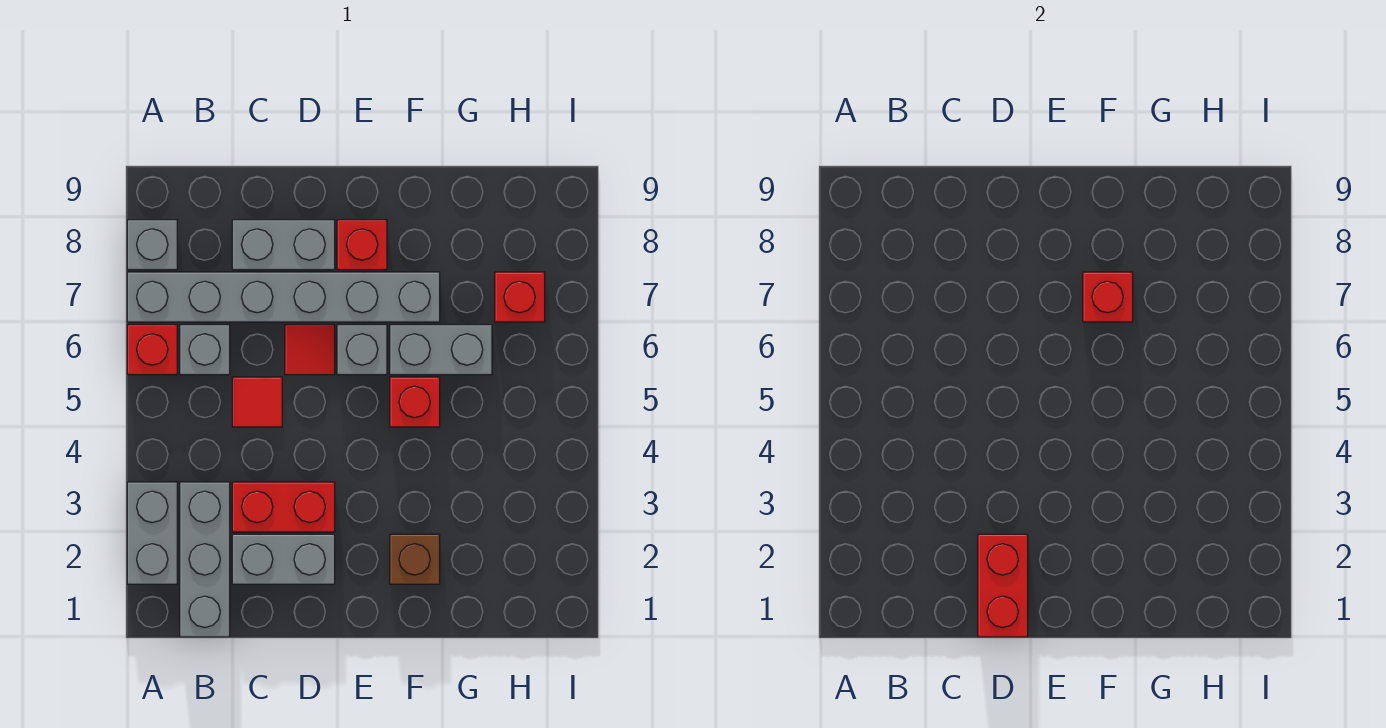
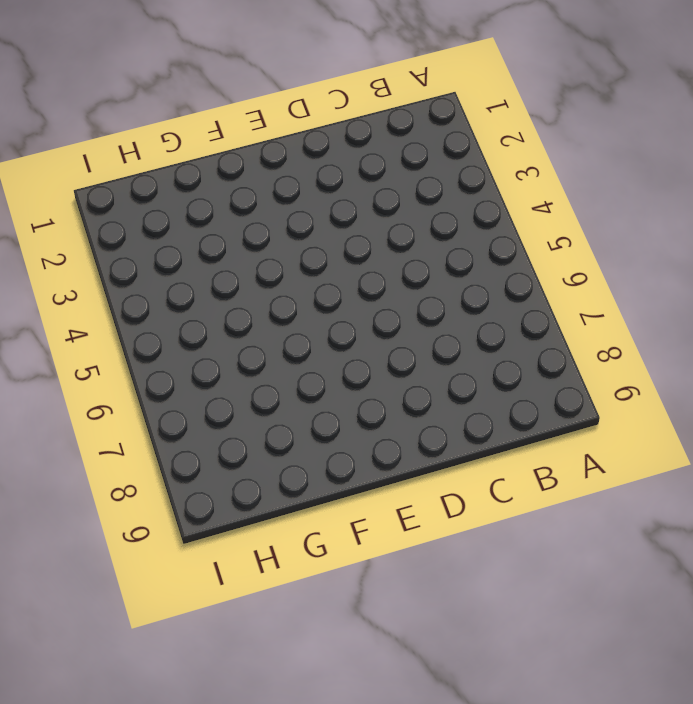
none -> grey brick A2:A3 level 1
none -> red brick A6 level 1
none -> grey brick A7:F7 level 1

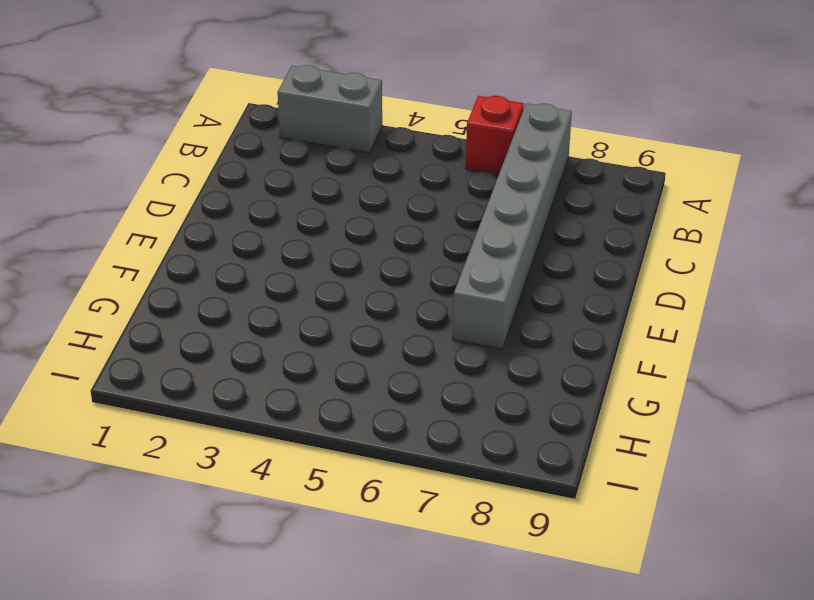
none -> grey brick A8 level 1
none -> grey brick B1:B3 level 1
none -> grey brick B6 level 1

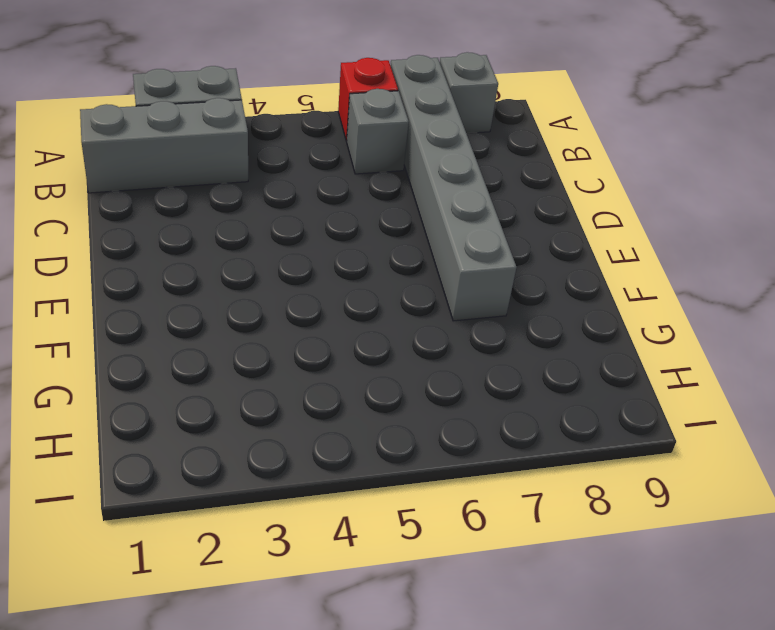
none -> grey brick C2:D2 level 1
none -> red brick C3:D3 level 1
none -> red tile C5 level 1

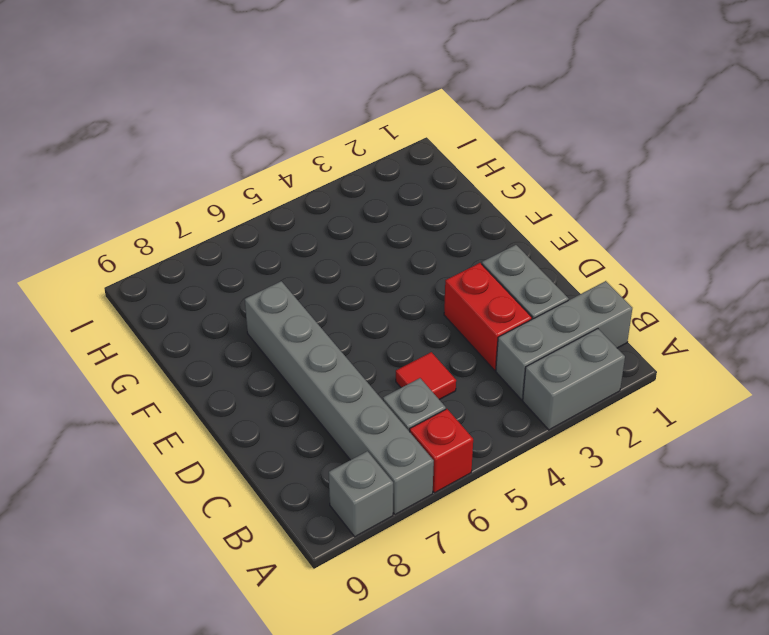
none -> grey brick C8:D8 level 1
none -> red tile D6 level 1
none -> grey brick E6 level 1

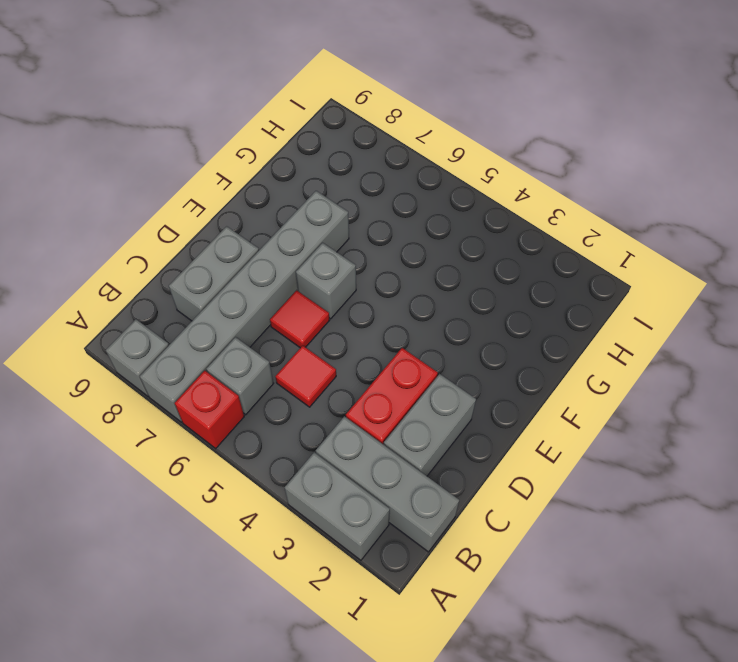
none -> red brick E8 level 1
none -> brown brick F2 level 1
none -> red brick F5 level 1

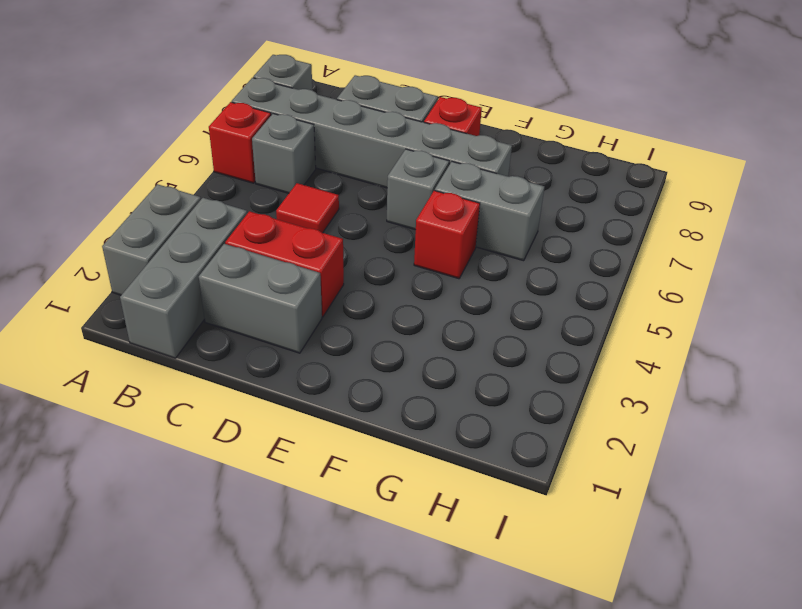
none -> red tile D6 level 1
none -> brown brick F2 level 1
none -> red brick H7 level 1

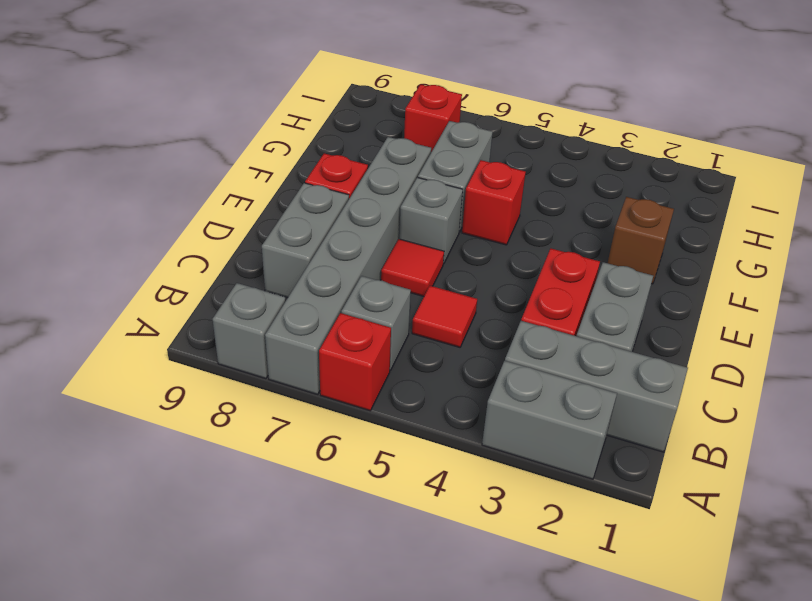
none -> red brick D1:D2 level 2
none -> red brick F7 level 2

